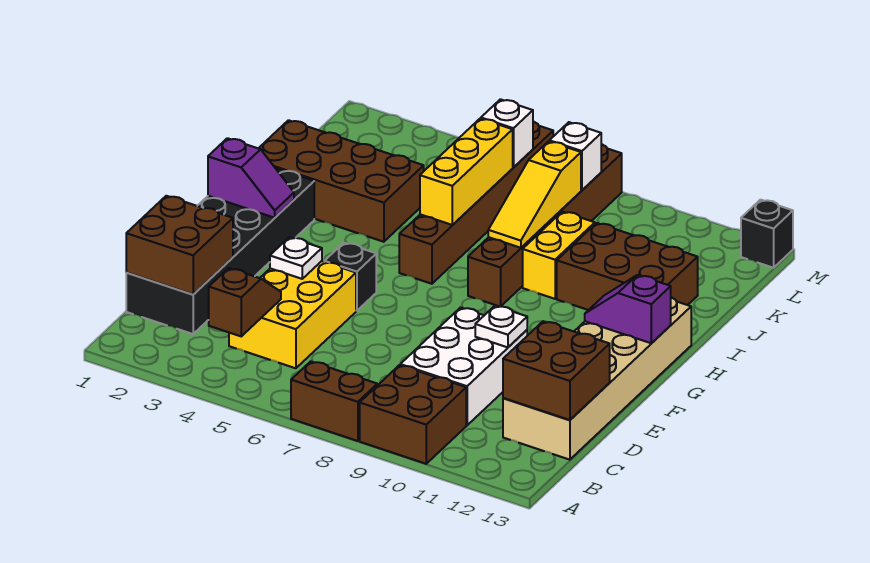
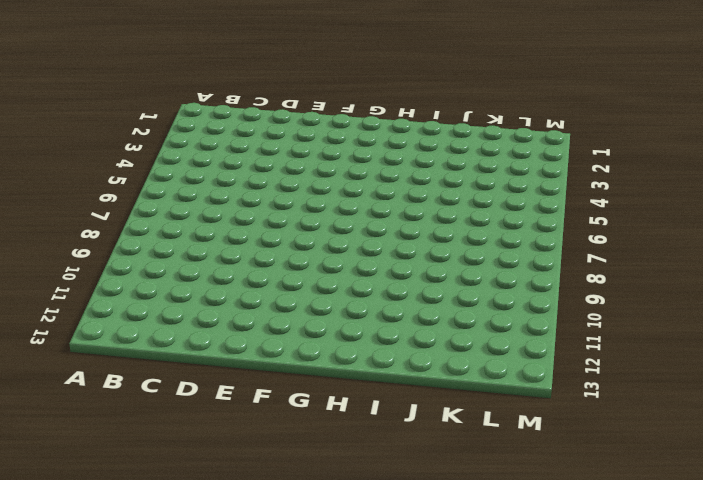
none -> brown brick A7:A8 level 1
none -> brown brick A9:B10 level 1
none -> black brick C1:H2 level 1

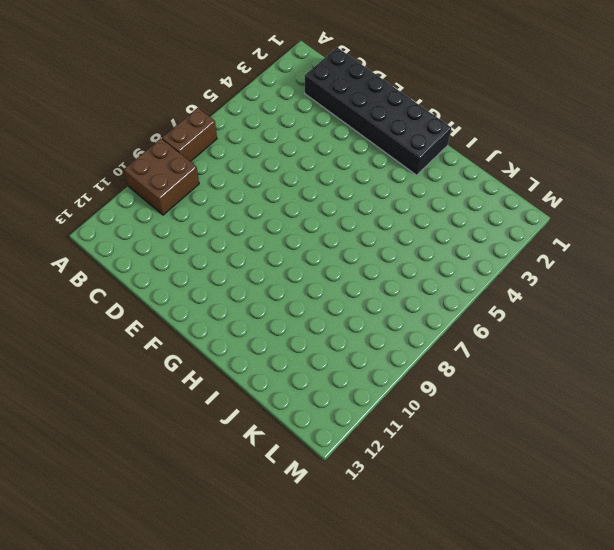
none -> yellow brick C4:E5 level 1
none -> white brick C9:E10 level 1
none -> tan brick C12:H13 level 1

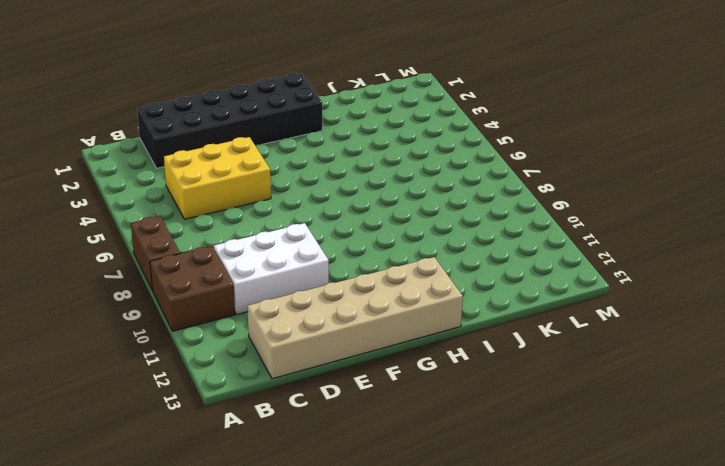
none -> black brick F5 level 1
none -> brown brick H6:M6 level 1
none -> brown brick H8:M8 level 1

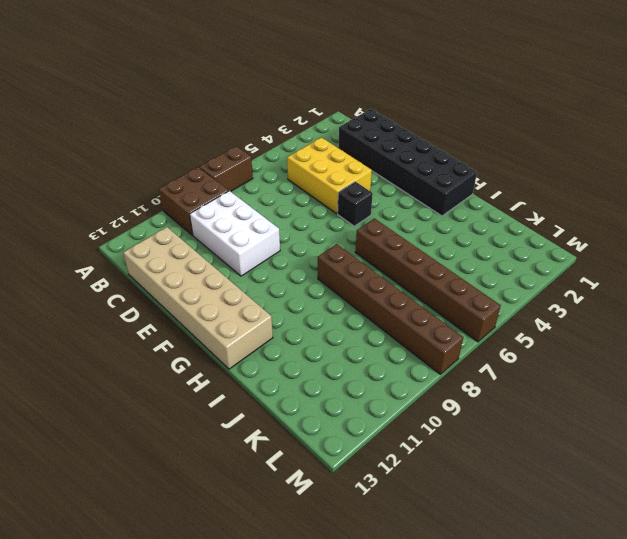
none -> brown brick I1:J4 level 1
none -> yellow brick I9:J9 level 1
none -> brown brick I10:J12 level 1

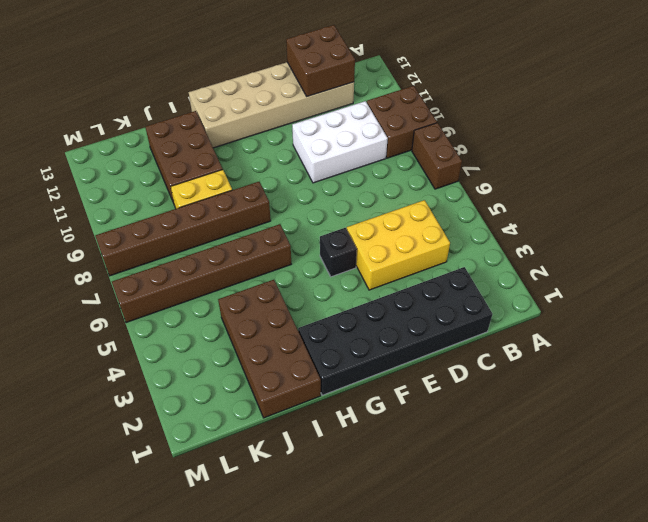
none -> black brick M13 level 1
none -> brown slope B4:C4 level 2 top B
none -> brown brick C1:D2 level 2

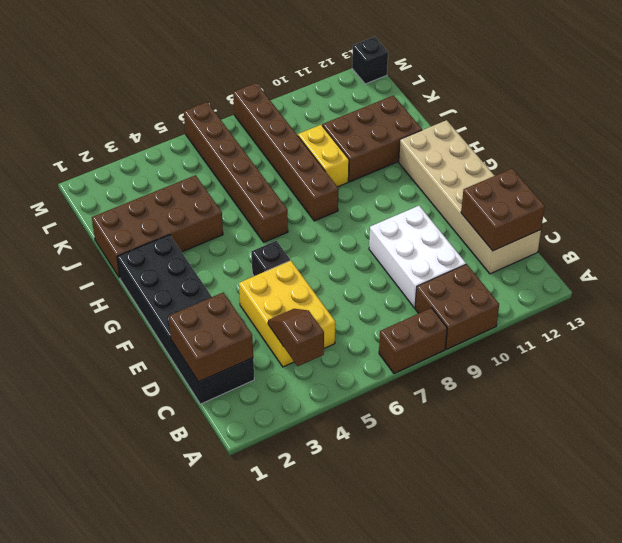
none -> white plate E4 level 2
none -> white plate E10 level 2
none -> purple slope G1:G2 level 2 top 1

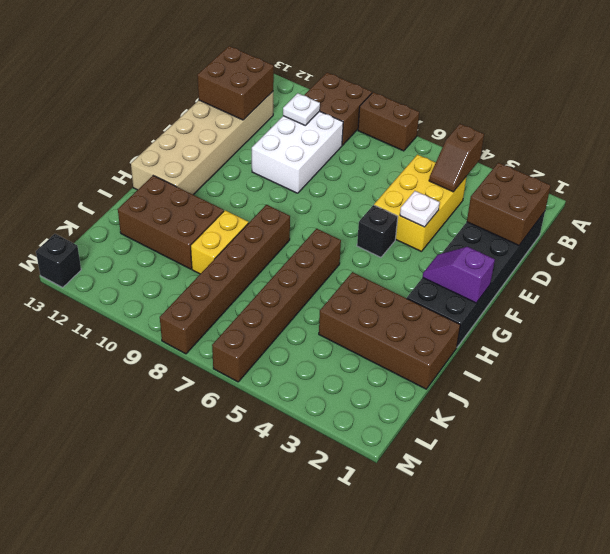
white plate C10 level 2 -> white plate E10 level 2
none -> purple slope G12:G13 level 2 top 13
none -> yellow brick I6:K6 level 2
none -> yellow slope I8:K8 level 2 top K

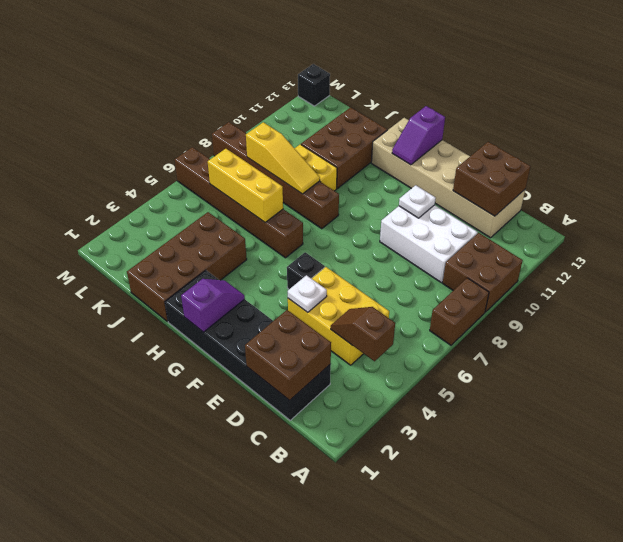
none -> white brick L6 level 2
none -> white brick L8 level 2

